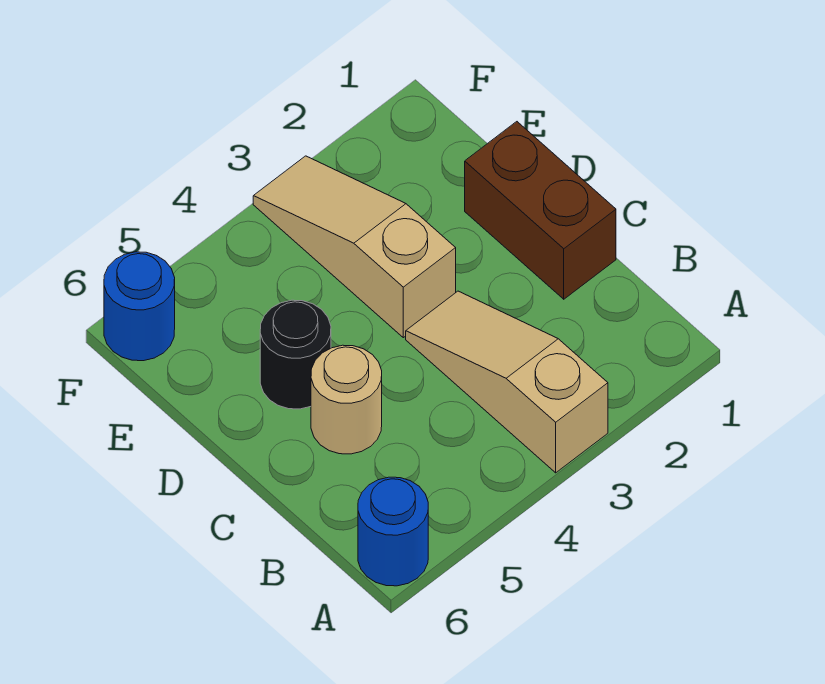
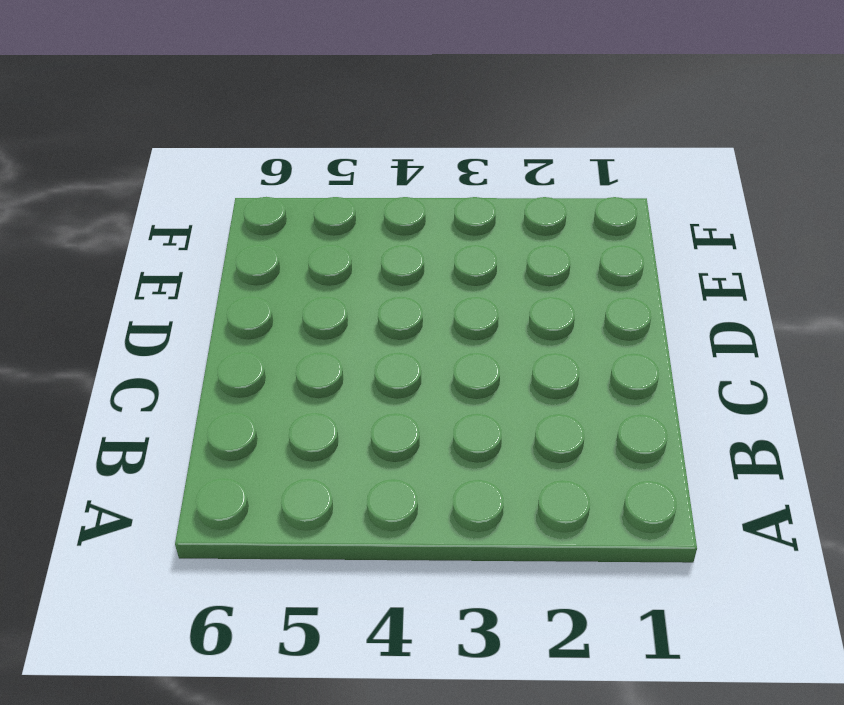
none -> tan slope A3:C3 level 1 top A
none -> blue round brick A6 level 1

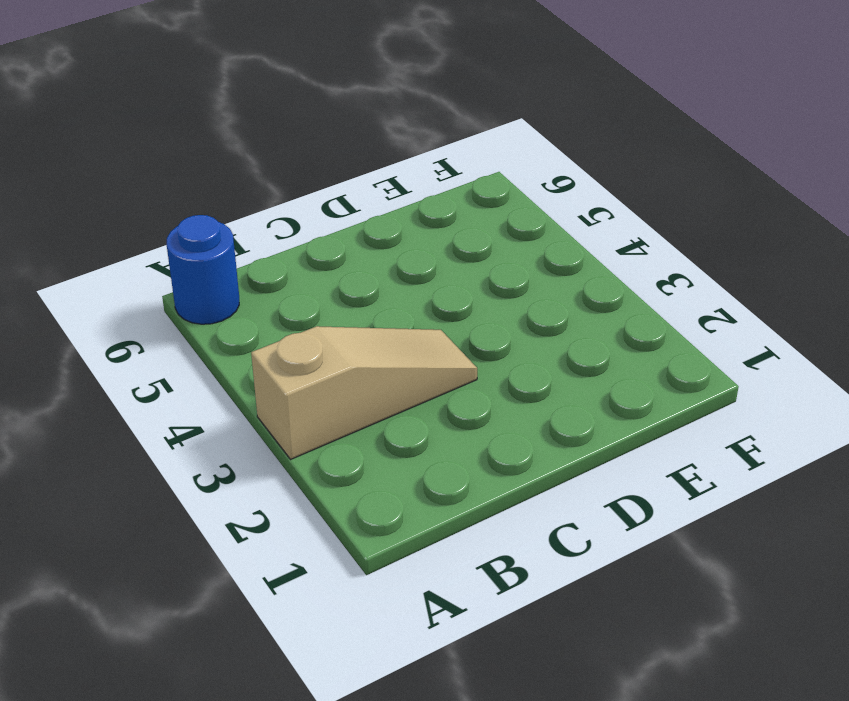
none -> brown brick C1:D1 level 1
none -> tan round brick C5 level 1

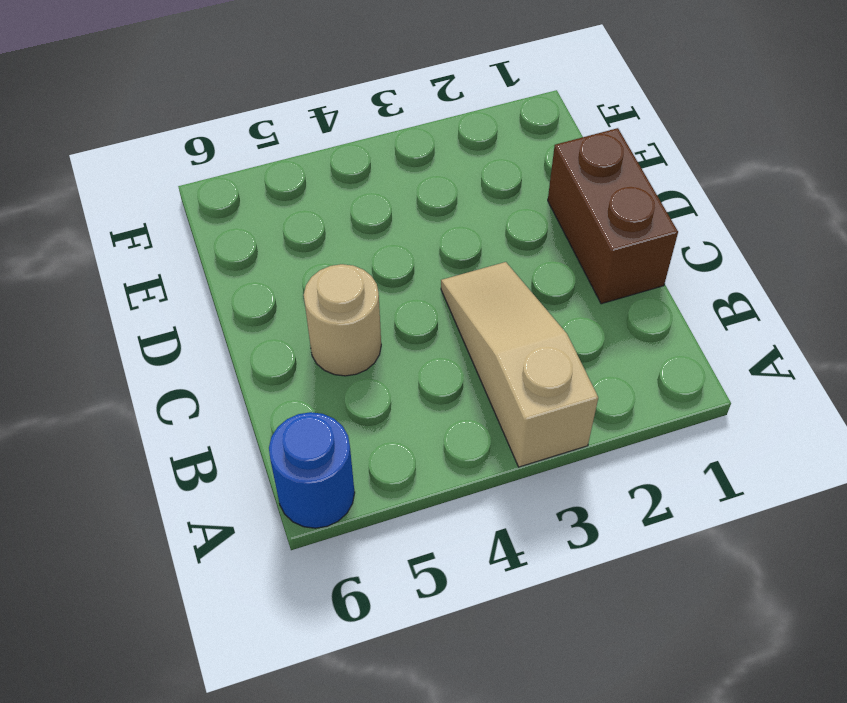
none -> tan slope D3:F3 level 1 top D
none -> black round brick D5 level 1

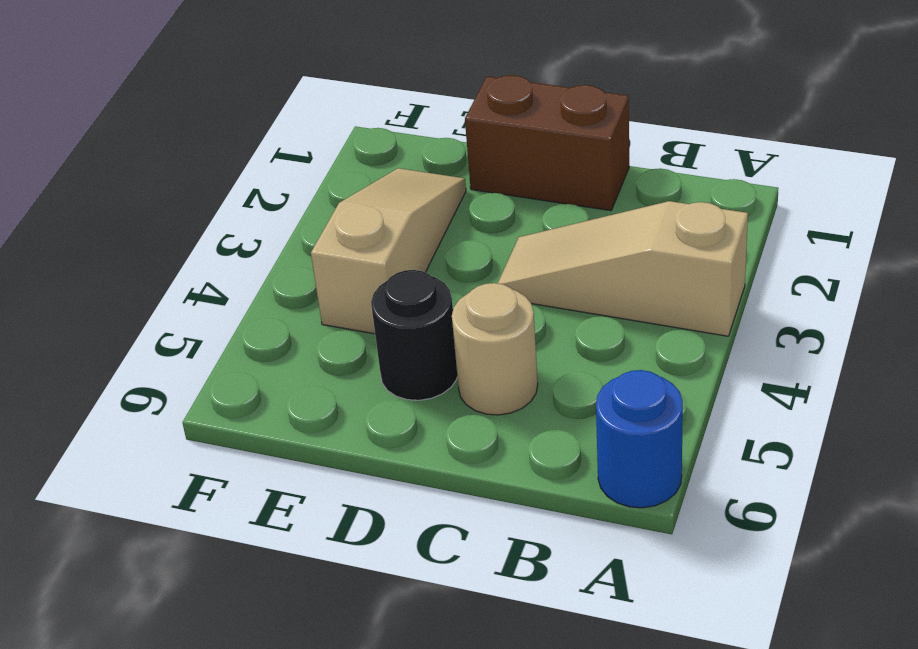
tan slope E2:E4 level 1 top 4 -> tan slope D3:F3 level 1 top D
none -> blue round brick F6 level 1

